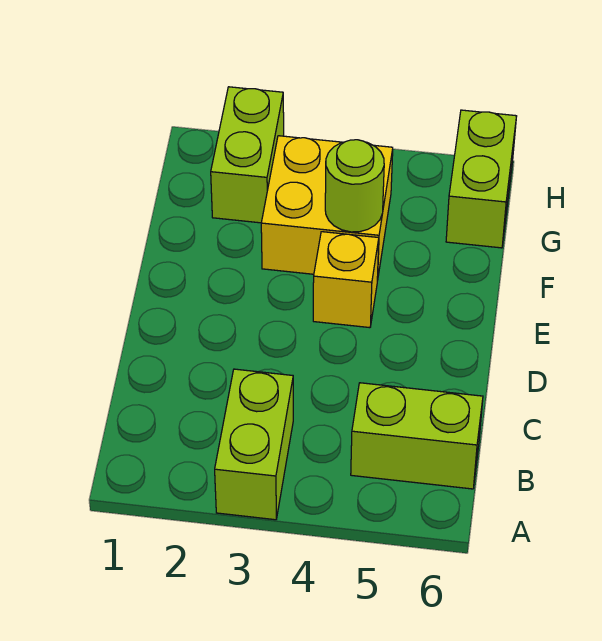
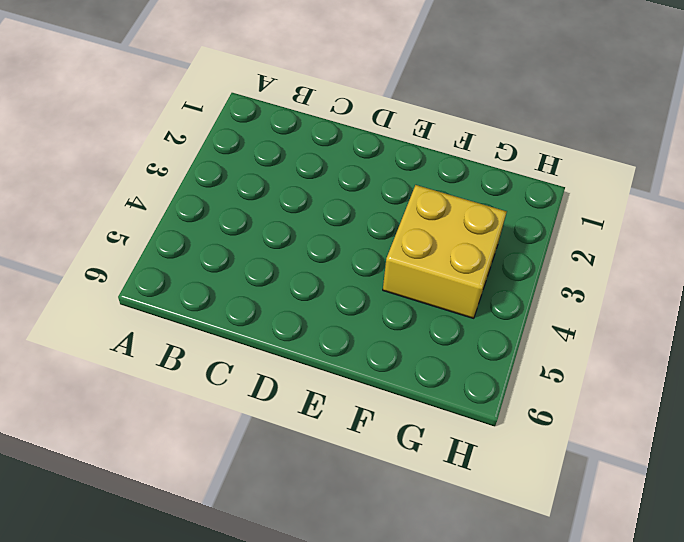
none -> lime brick A3:B3 level 1
none -> lime brick B5:B6 level 1

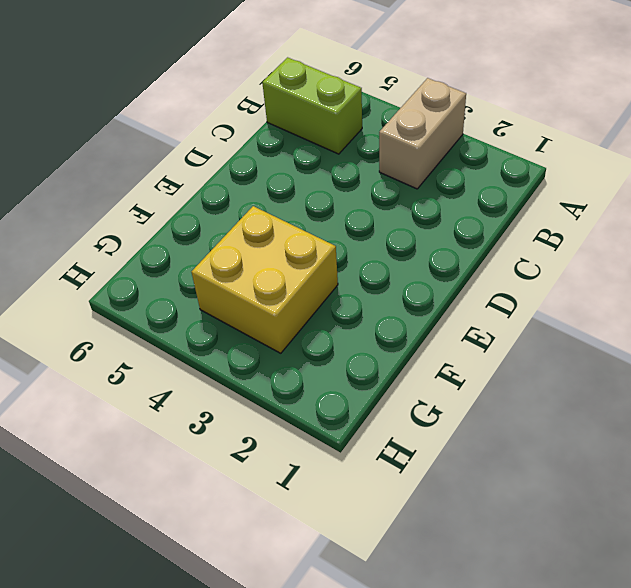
tan brick A3:B3 level 1 -> lime brick A3:B3 level 1
none -> yellow brick E4 level 1
none -> lime brick G2:H2 level 1

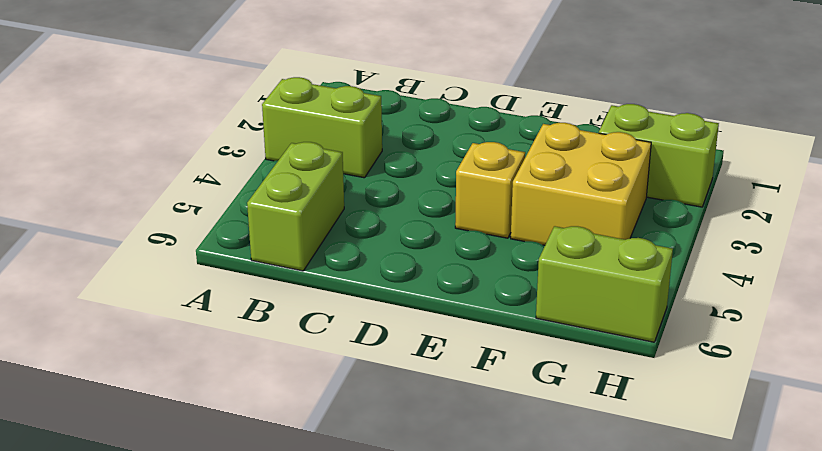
none -> lime round brick F4 level 2

